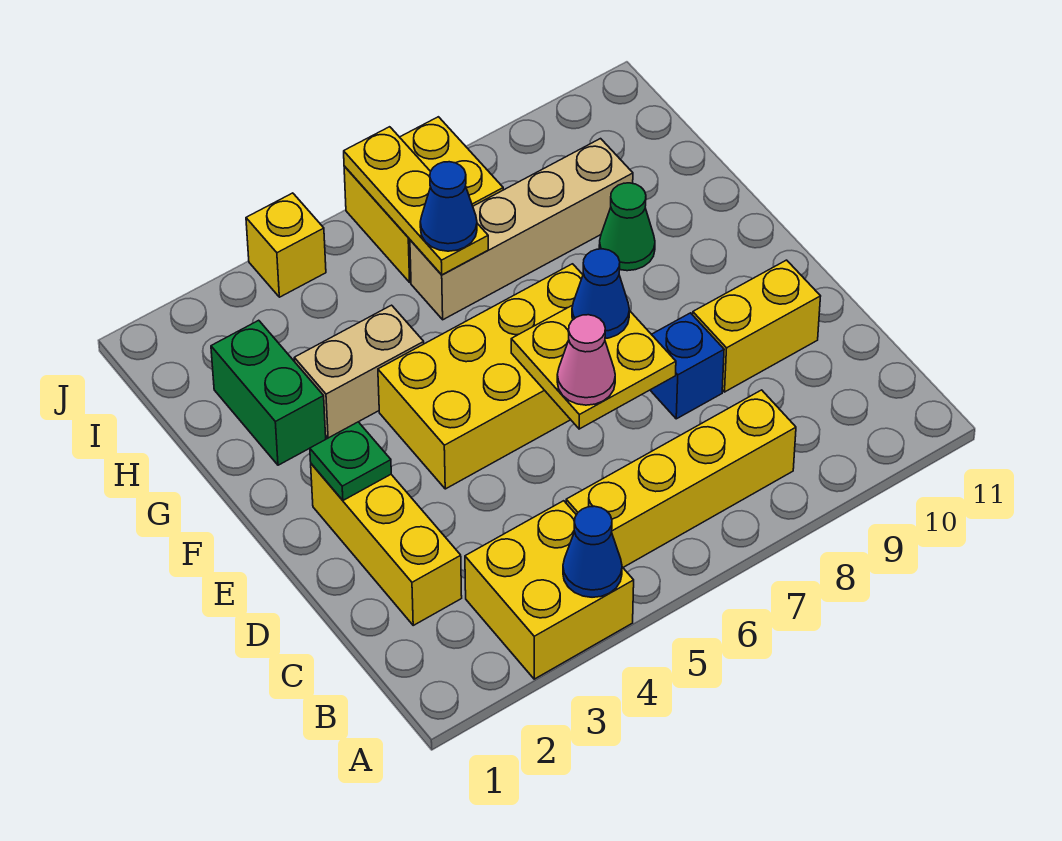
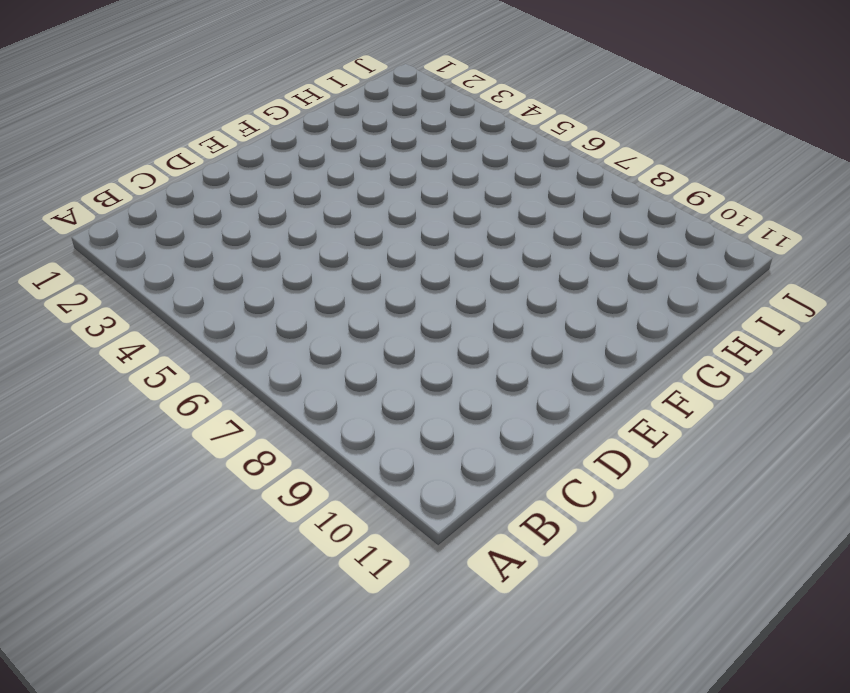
none -> yellow brick A3:B4 level 1
none -> yellow brick B5:B8 level 1
none -> yellow brick C2:E2 level 1

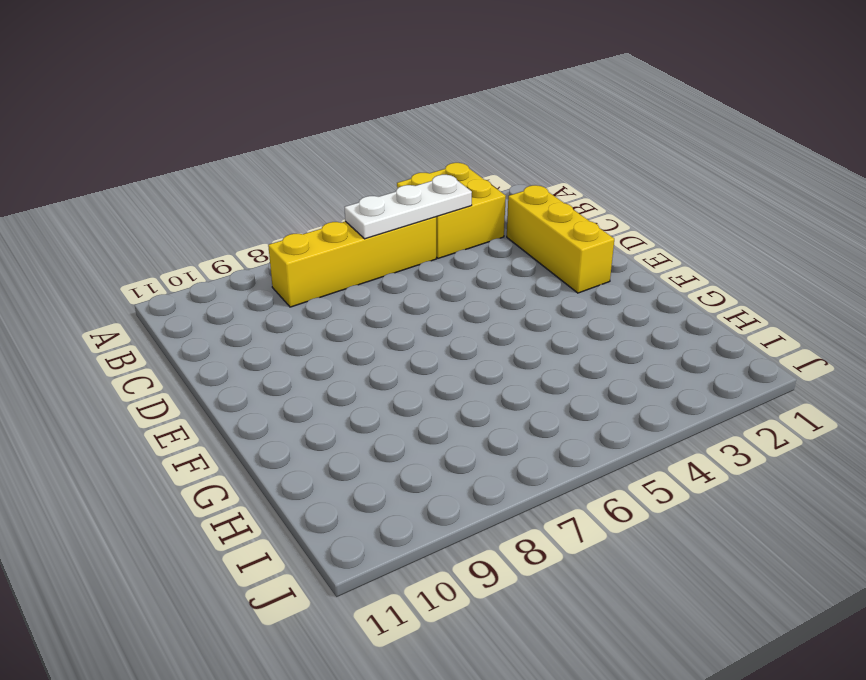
white plate B4:B6 level 2 -> none
none -> blue brick D8 level 1
none -> yellow brick D9:D10 level 1
none -> yellow brick E4:F7 level 1

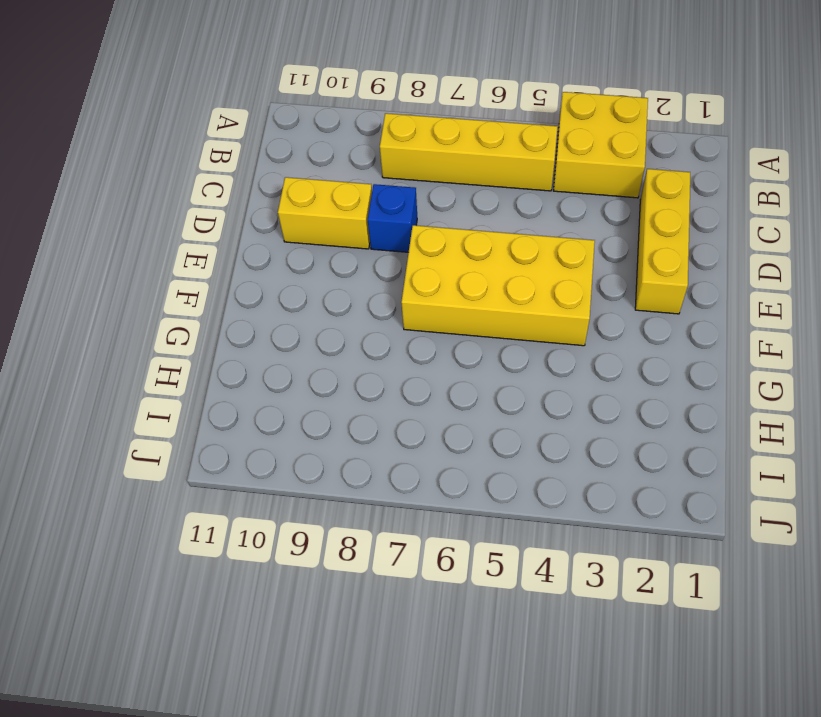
none -> green brick G2:H2 level 1
none -> tan brick G3:G4 level 1
none -> green cone G9 level 1

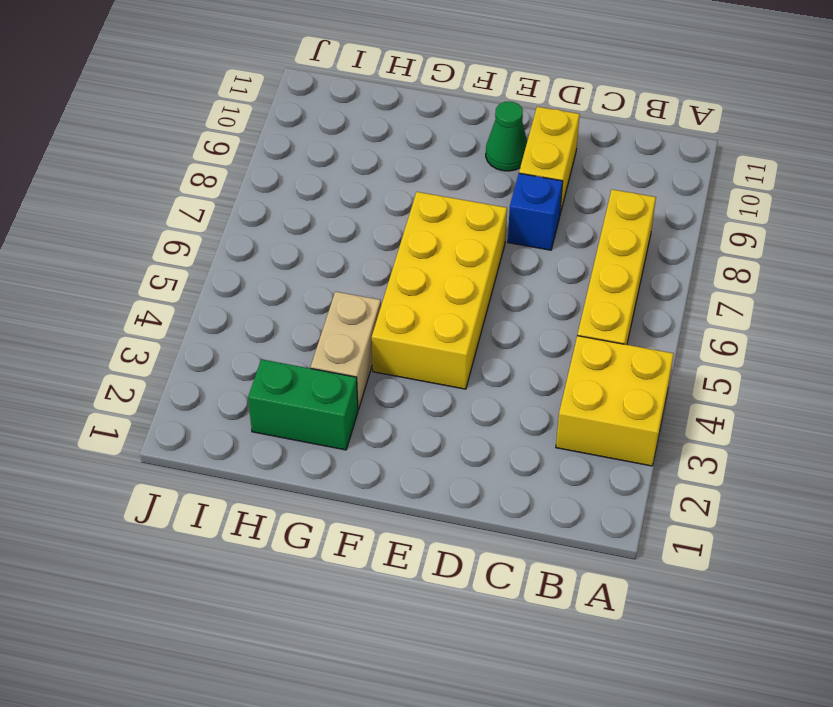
green cone E10 level 1 -> green cone G9 level 1
none -> yellow brick C2:E2 level 1
none -> tan brick H6:H9 level 1
none -> yellow brick I6:J7 level 1

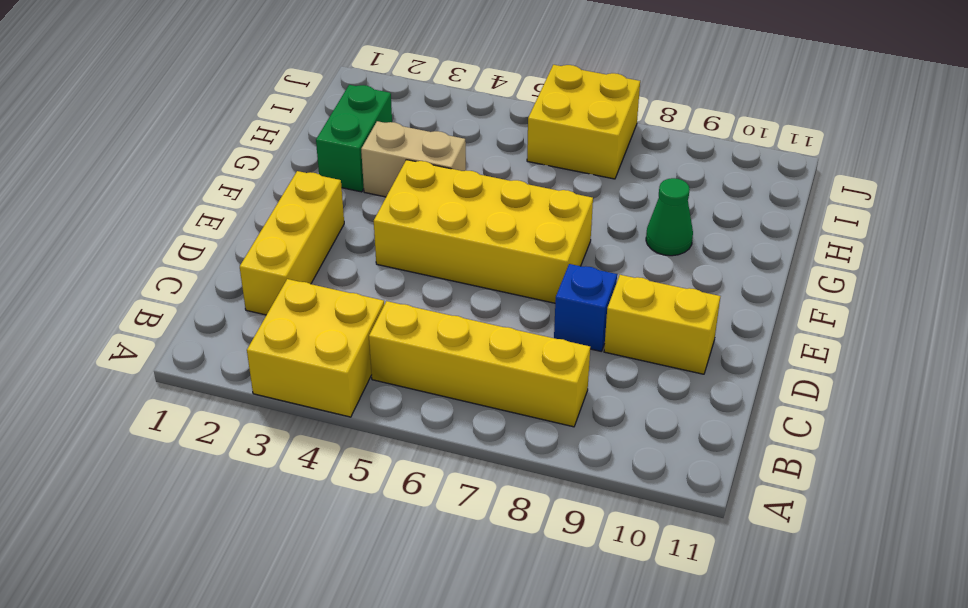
none -> tan brick H6:H9 level 1
none -> yellow brick J4 level 1
none -> blue cone A4 level 2

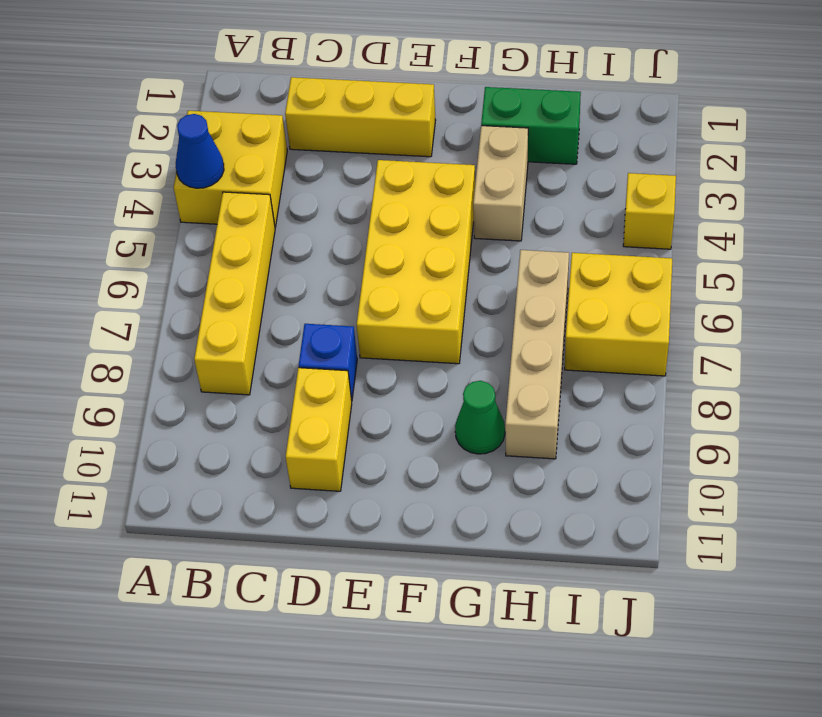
none -> yellow plate D6:E7 level 2
none -> green plate E2 level 2
none -> yellow plate H6:J6 level 2

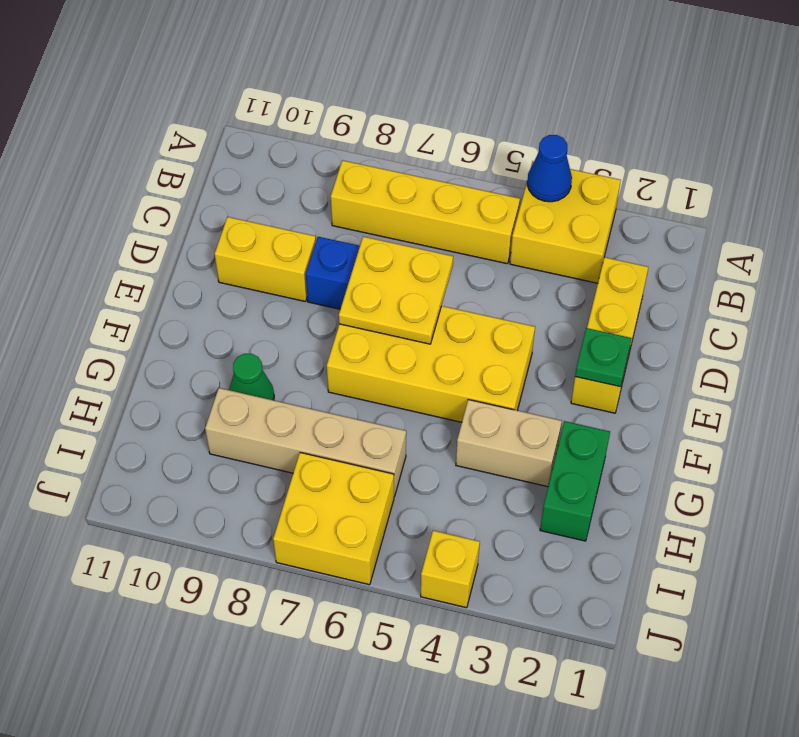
none -> yellow plate H6:J6 level 2
none -> pink cone D6 level 3
none -> blue cone E7 level 3

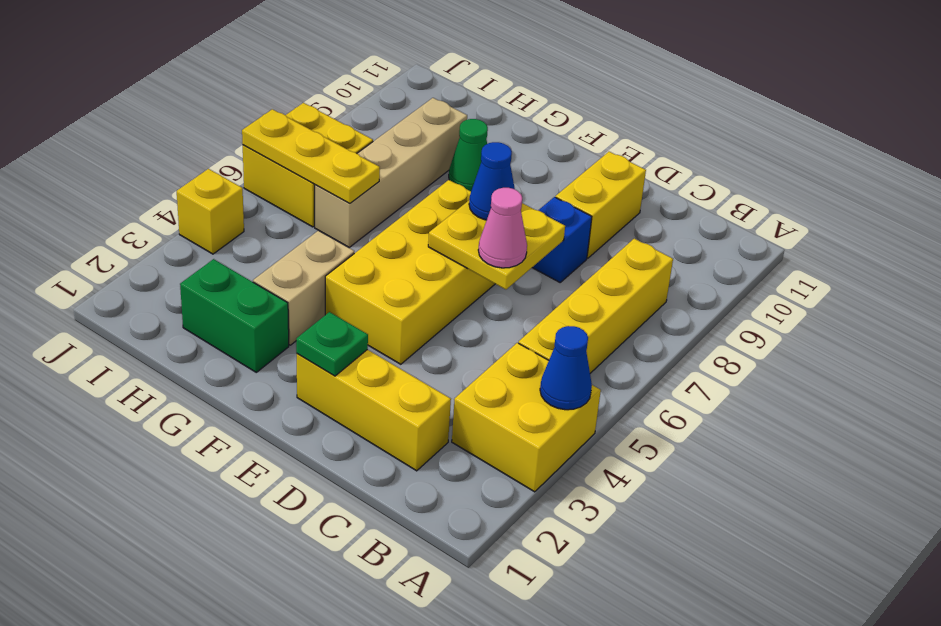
none -> blue cone H6 level 3

